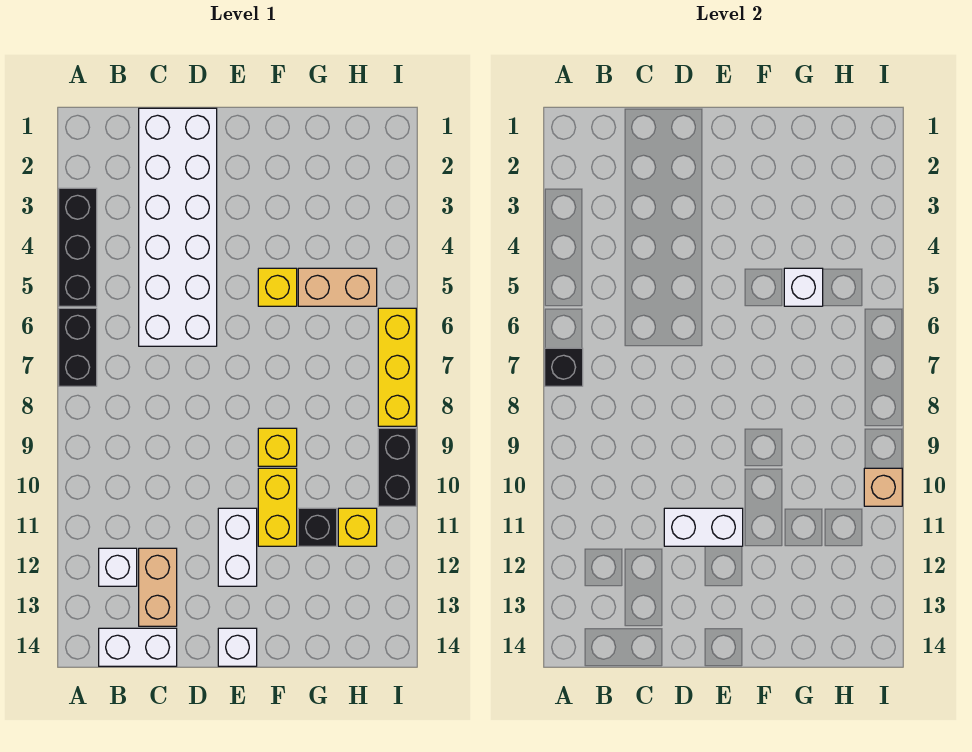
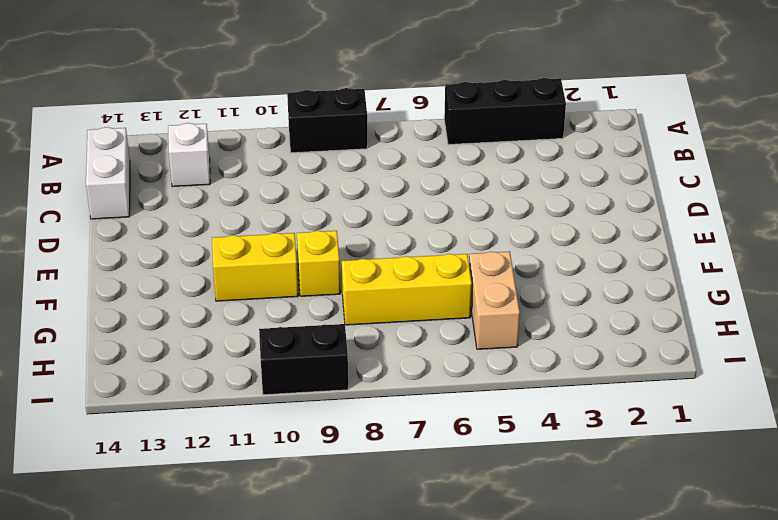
black brick A8:A9 level 1 -> black brick A6:A7 level 1
yellow brick G6:G8 level 1 -> yellow brick I6:I8 level 1
none -> white brick C1:D6 level 1
none -> tan brick C12:C13 level 1
none -> white brick E11:E12 level 1

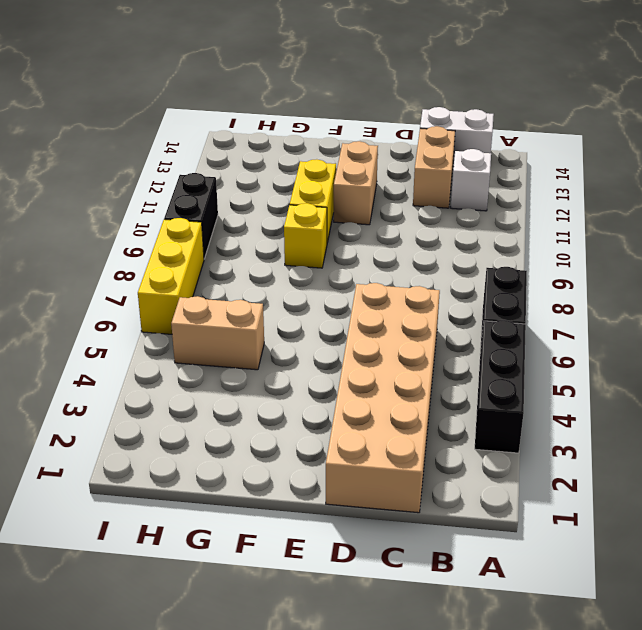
tan brick C1:D6 level 1 -> white brick C1:D6 level 1
tan brick E11:E12 level 1 -> white brick E11:E12 level 1
none -> white brick E14 level 1
none -> yellow brick F5 level 1
none -> black brick G11 level 1

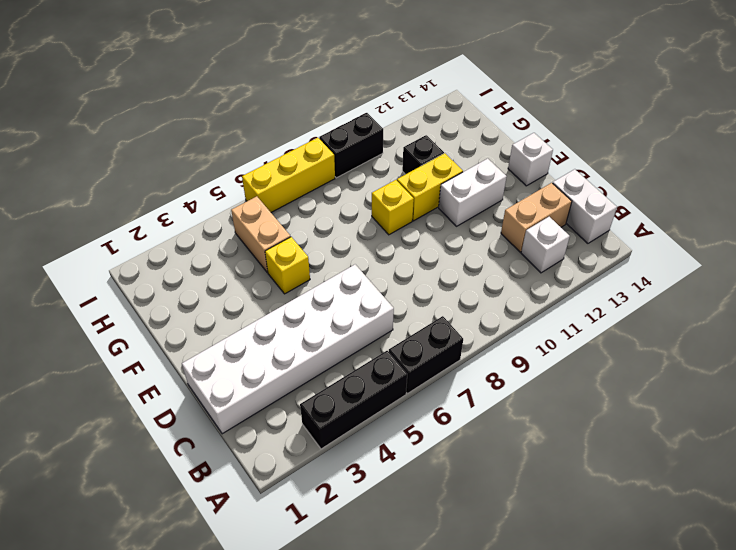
none -> yellow brick H11 level 1
none -> black brick A7 level 2
none -> white brick D11:E11 level 2

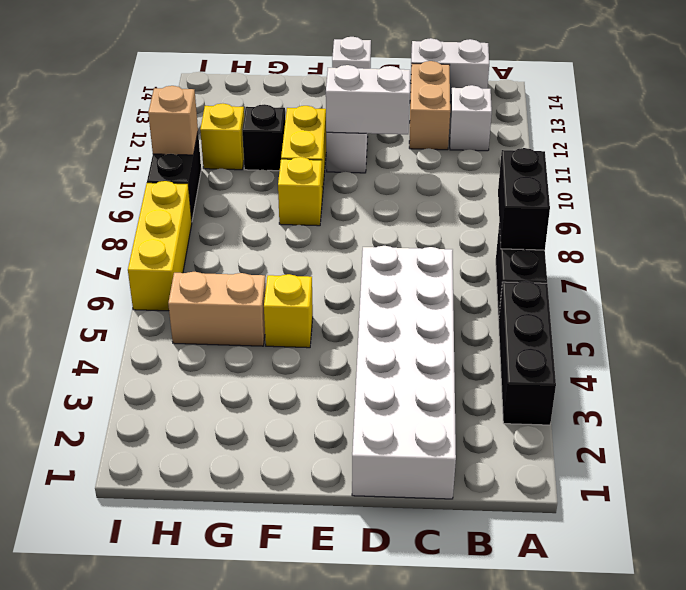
black brick A7:A8 level 2 -> black brick A7 level 2
none -> white brick G5 level 2

